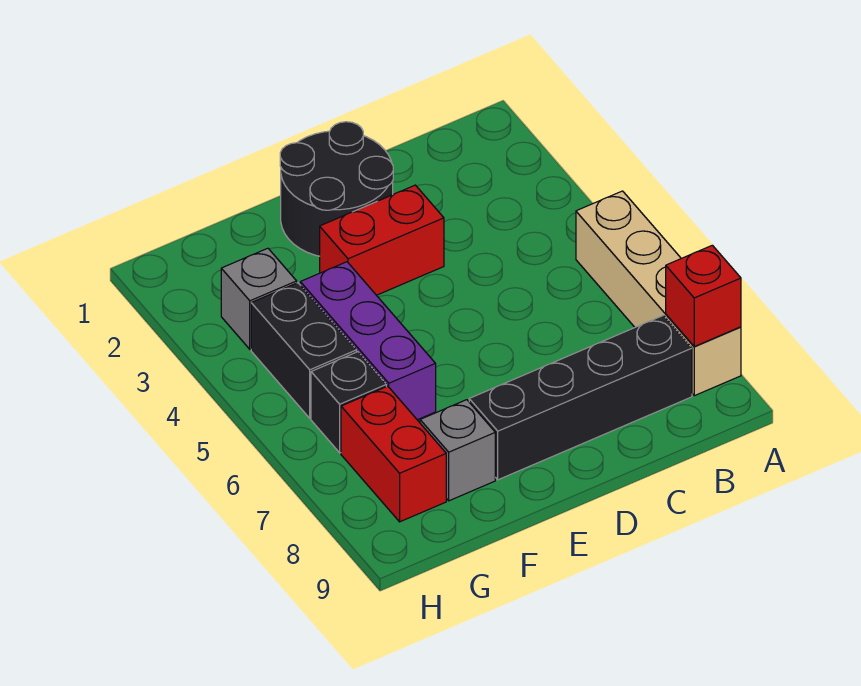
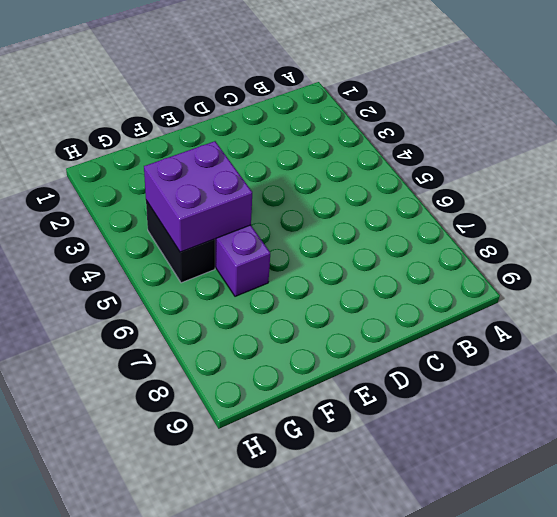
purple brick F4:G5 level 2 -> none
none -> tan brick A5:A8 level 1
none -> black brick B8:E8 level 1

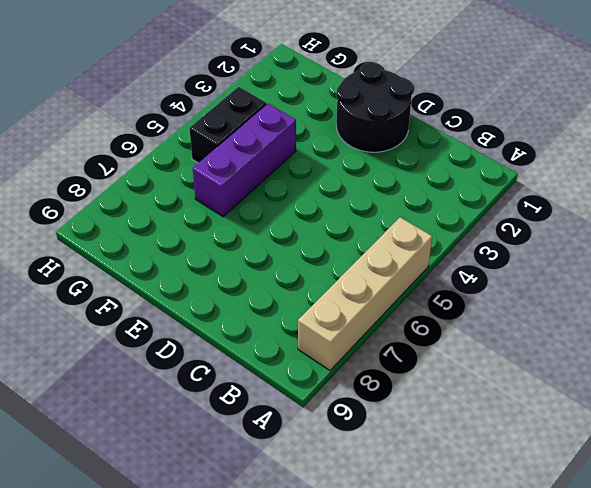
none -> black brick B8:E8 level 1
none -> red brick D3:E3 level 1

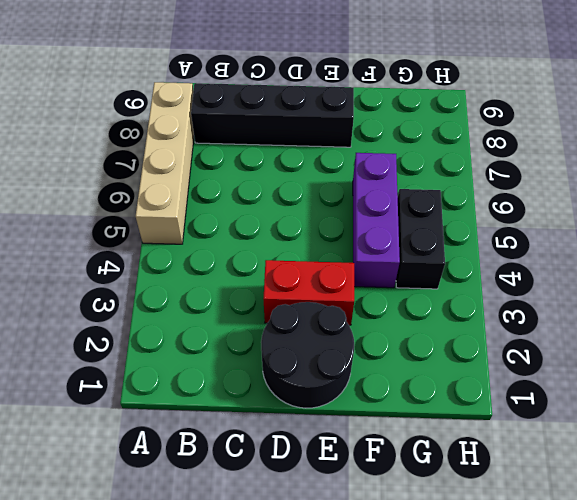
none -> grey brick F8 level 1
none -> grey brick G3 level 1

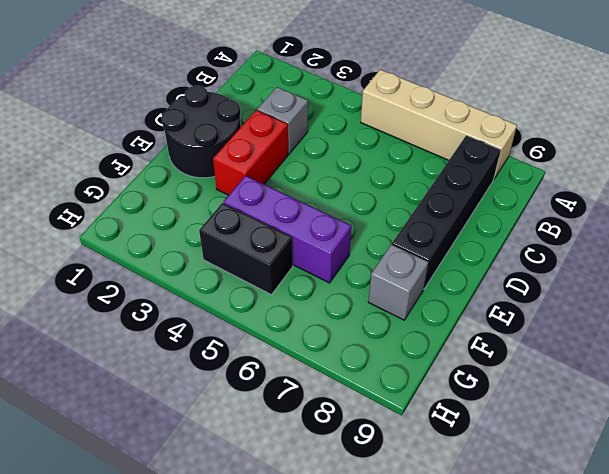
grey brick C3 level 1 -> grey brick G3 level 1
none -> black brick G6 level 1
none -> red brick G7:G8 level 1

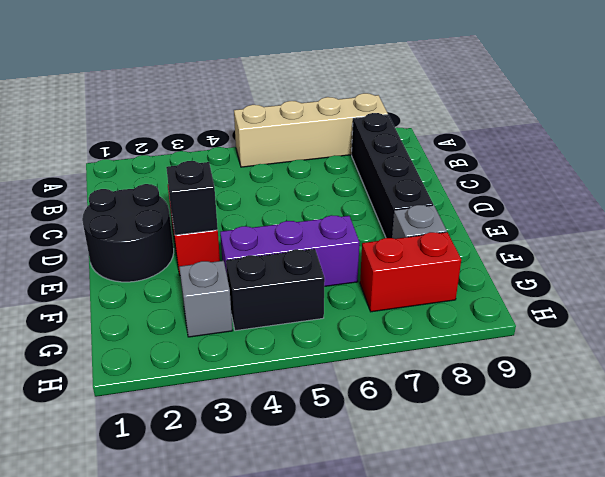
black brick E3 level 2 -> black brick G6 level 1
none -> red brick A8 level 2

